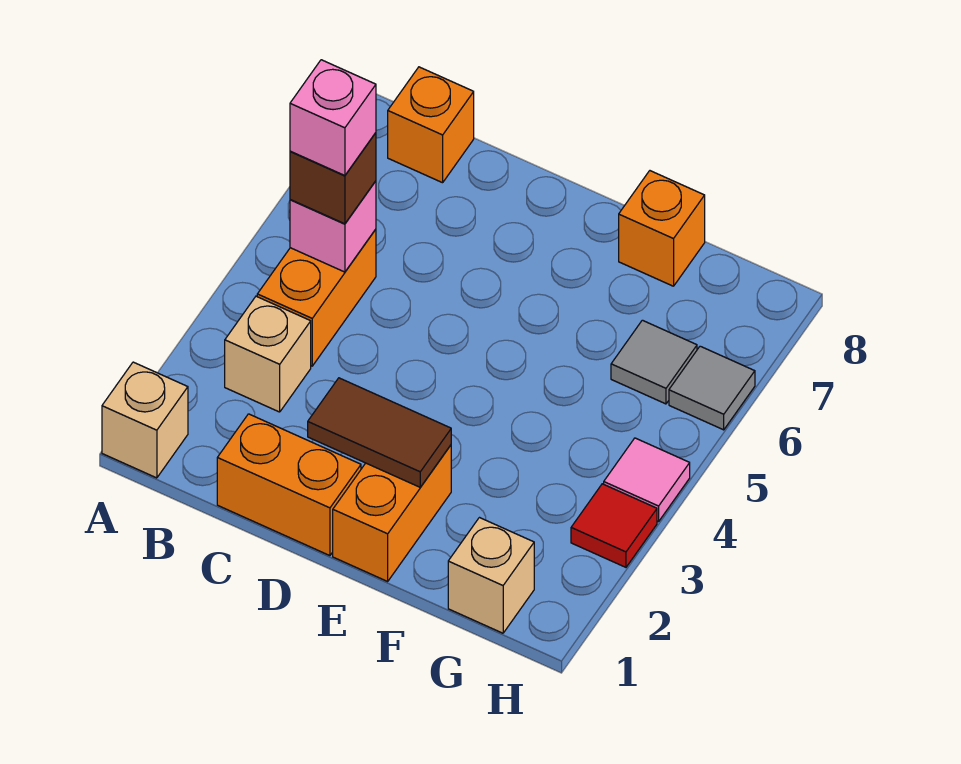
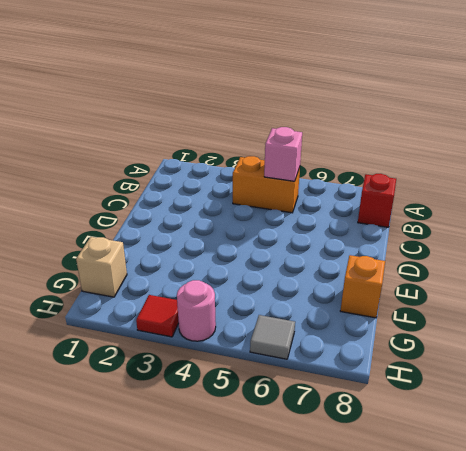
red brick B8 level 1 -> orange brick B8 level 1
pink round brick H4 level 1 -> pink tile H4 level 1
none -> tan brick A1 level 1
none -> tan brick B3 level 1
none -> orange brick C1:D1 level 1

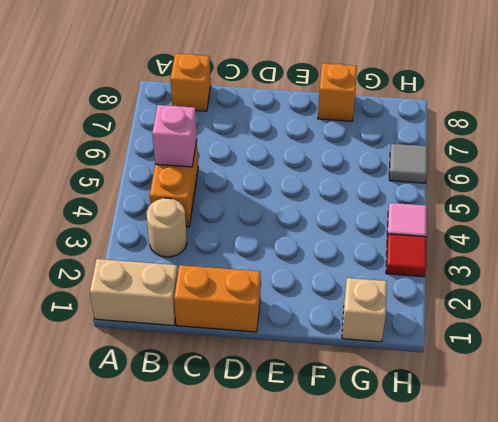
tan brick A1:B1 level 1 -> tan brick A1 level 1
tan round brick B3 level 1 -> tan brick B3 level 1
none -> orange brick E1:E2 level 1
none -> grey tile G6 level 1
none -> brown tile D2:E2 level 2

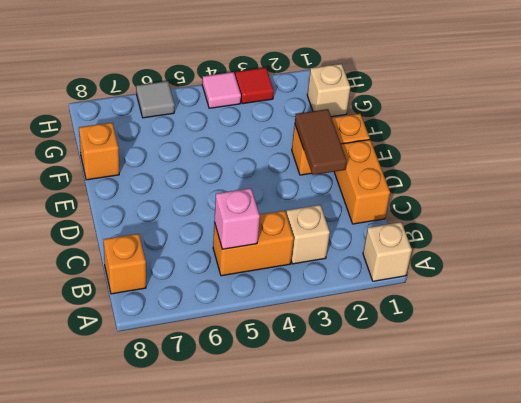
none -> grey tile G6 level 1
none -> brown brick B5 level 3
none -> pink brick B5 level 4

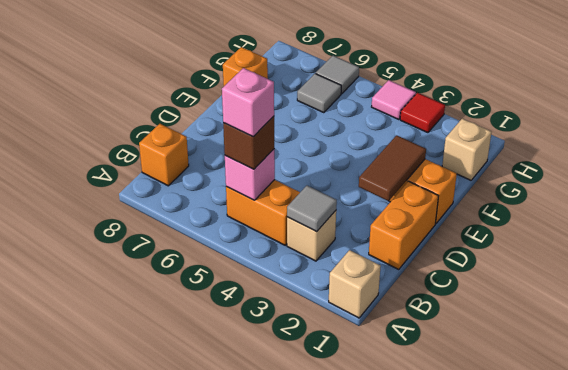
grey tile B3 level 2 -> none

